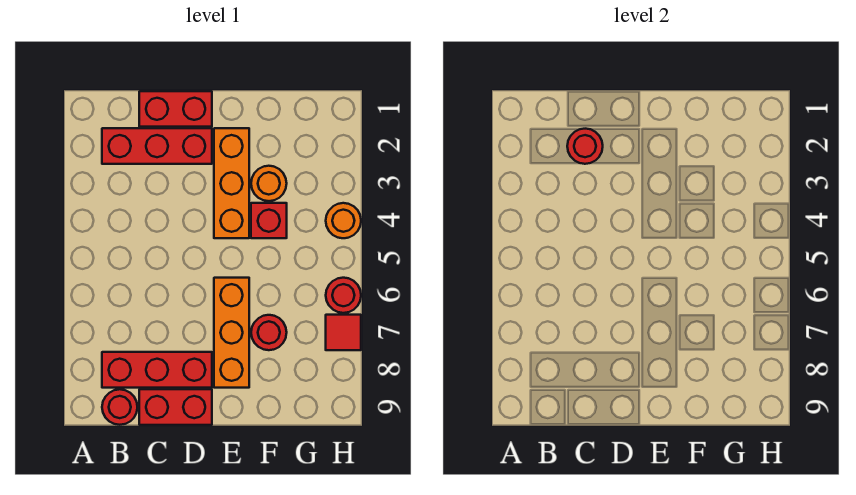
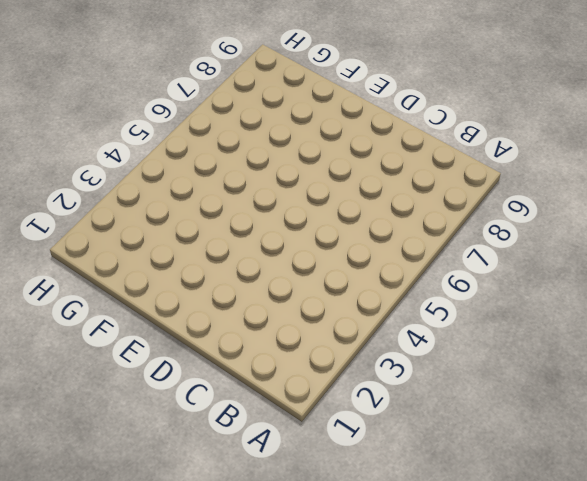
none -> red brick B2:D2 level 1
none -> red brick B8:D8 level 1
none -> red round brick B9 level 1

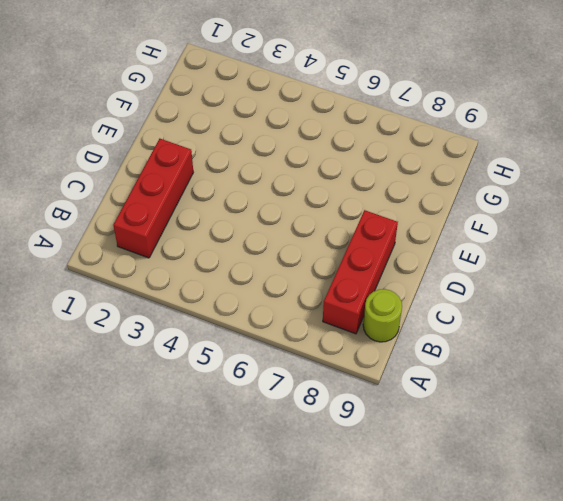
lime round brick B9 level 1 -> red round brick B9 level 1
none -> red brick C1:D1 level 1
none -> red brick C9:D9 level 1
none -> orange brick E2:E4 level 1

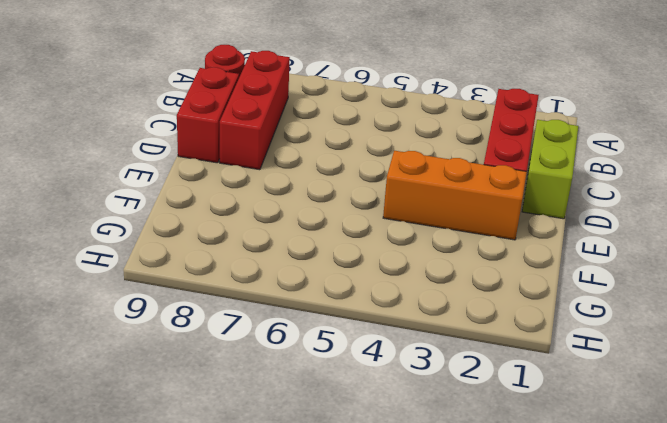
lime brick C1:D1 level 1 -> red brick C1:D1 level 1
none -> orange brick E6:E8 level 1
none -> orange round brick F3 level 1
none -> red brick F4 level 1

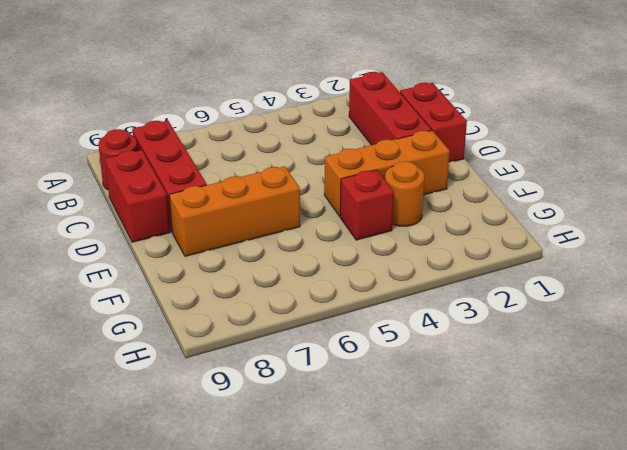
none -> red round brick F7 level 1
none -> orange round brick H4 level 1
none -> red round brick H6 level 1

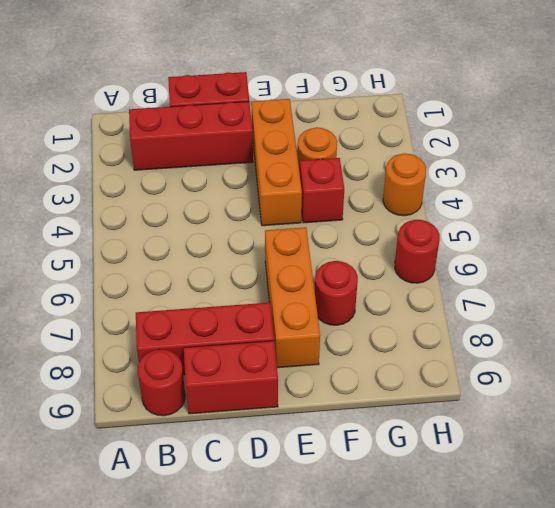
none -> red tile H7 level 1
none -> red round brick C2 level 2

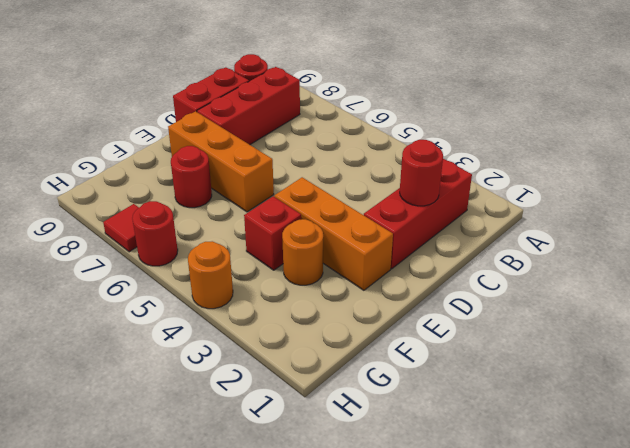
none -> red brick C1:D1 level 1

